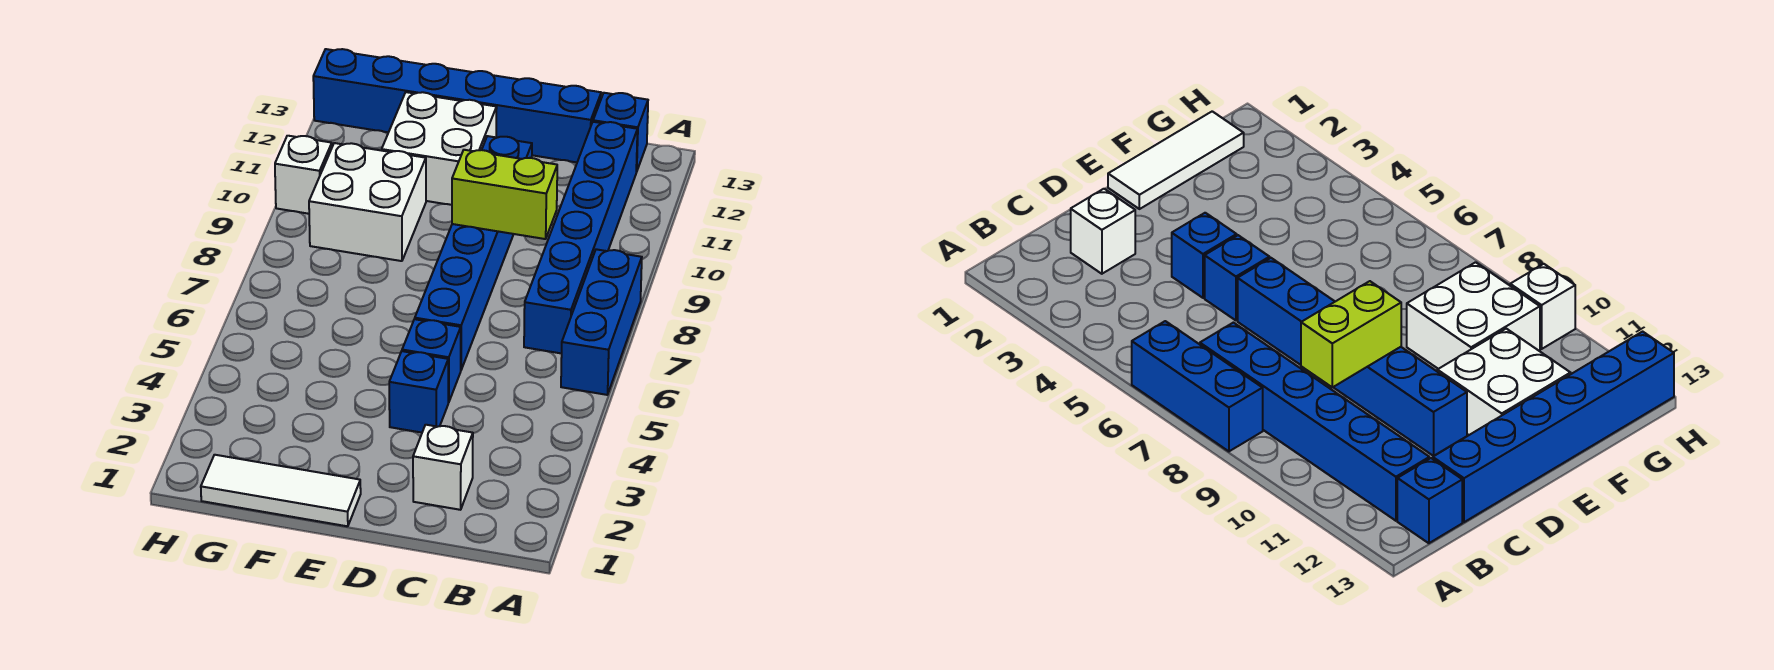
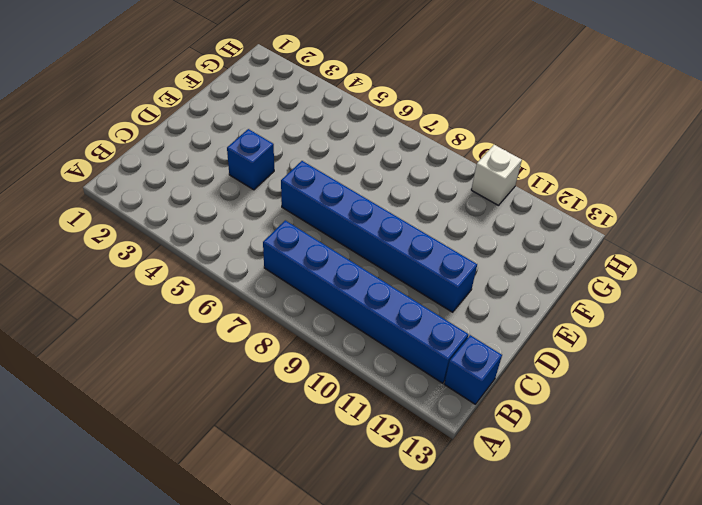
none -> blue brick A6:A8 level 1
none -> white brick C2 level 1
none -> blue brick C13:H13 level 1

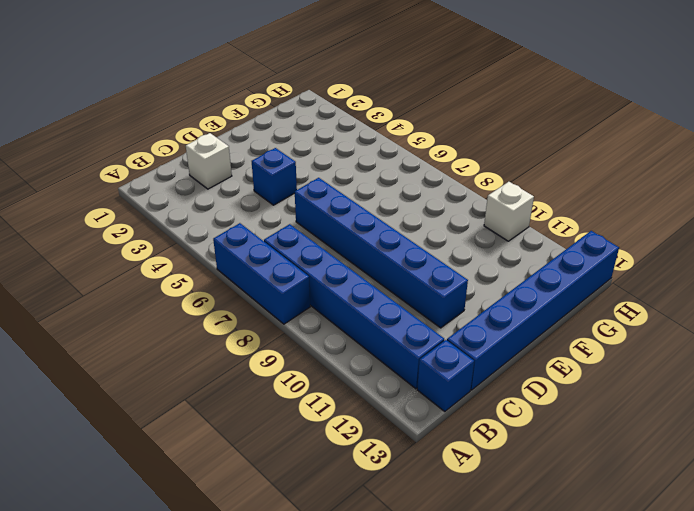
none -> blue brick D5 level 1
none -> white tile E1:G1 level 1
none -> white brick E11:F12 level 1

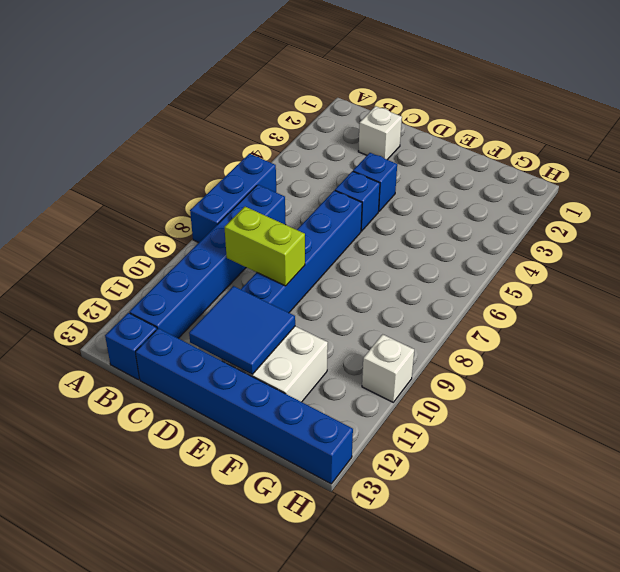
blue tile D11:E12 level 2 -> none
none -> white tile E1:G1 level 1
none -> white brick F9:G10 level 1

